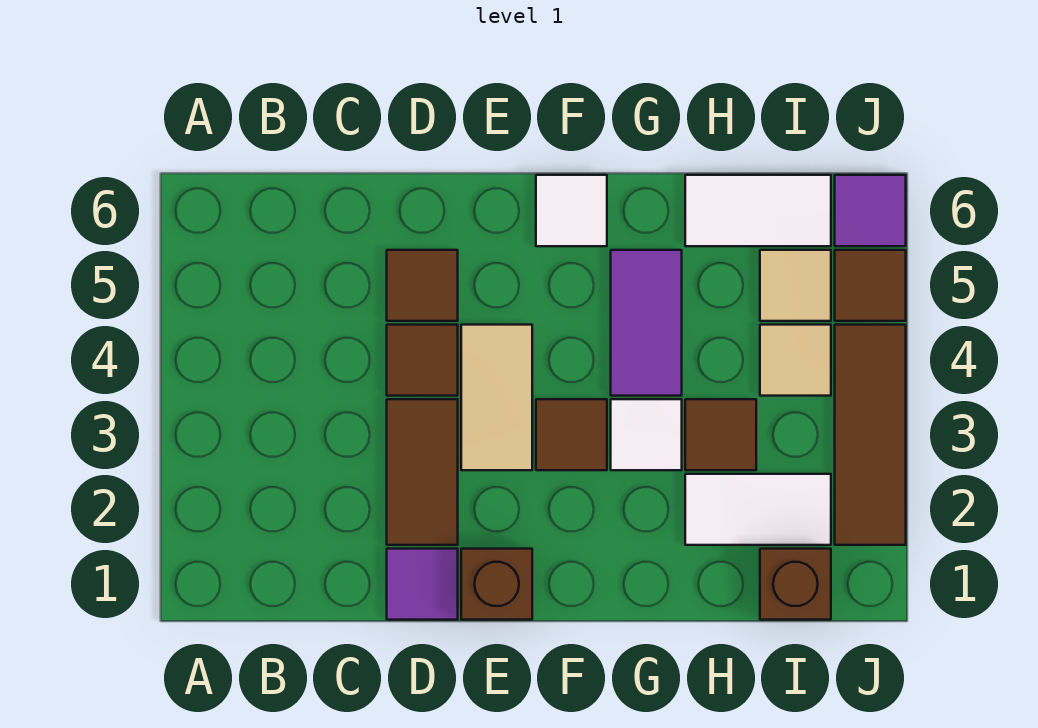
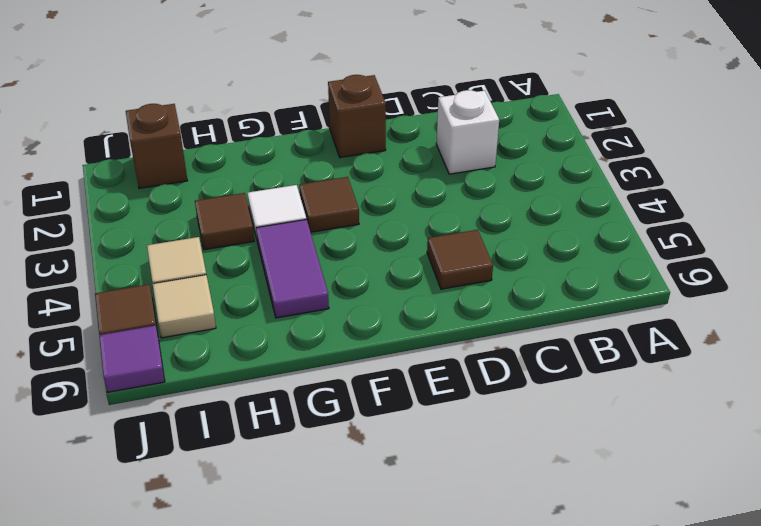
white brick C2 level 1 -> none
none -> purple tile D1 level 1
none -> brown tile D2:D3 level 1
none -> brown tile D4 level 1

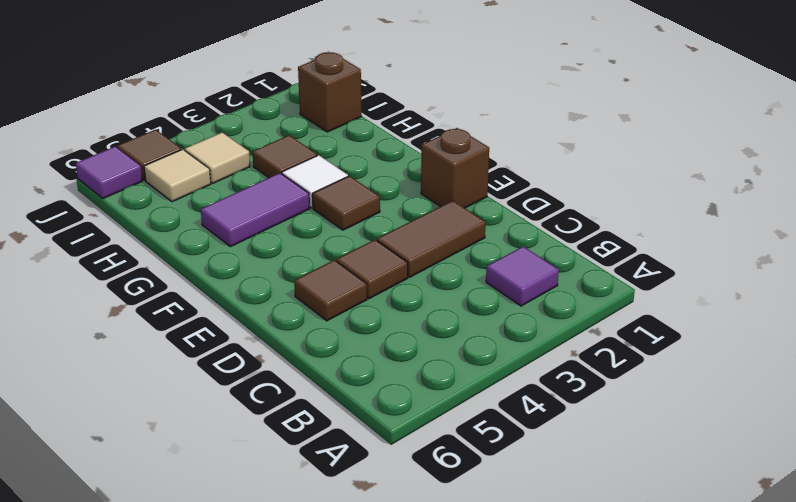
purple tile B2 level 1 -> purple tile D1 level 1
none -> tan tile E3:E4 level 1
none -> white tile F6 level 1
none -> white tile H2:I2 level 1

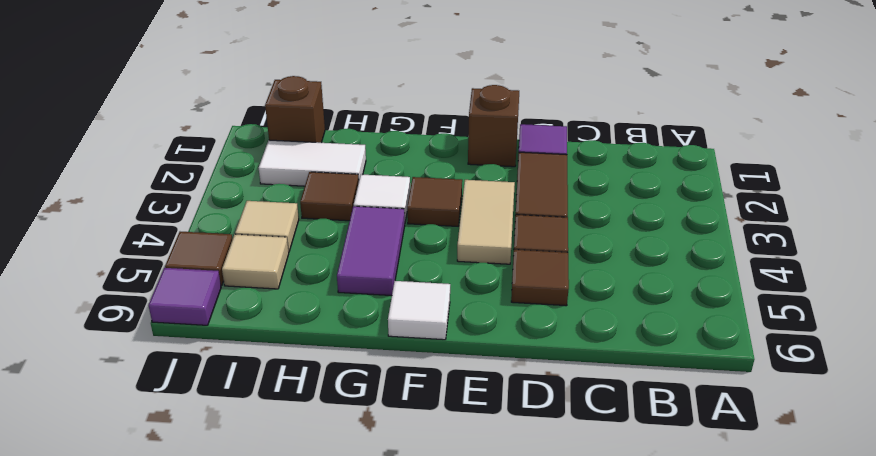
none -> white tile H6:I6 level 1
none -> brown tile J2:J4 level 1

